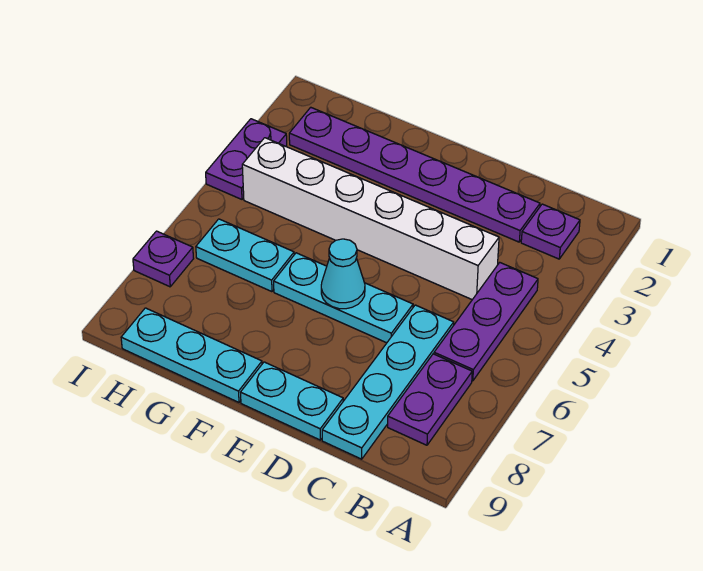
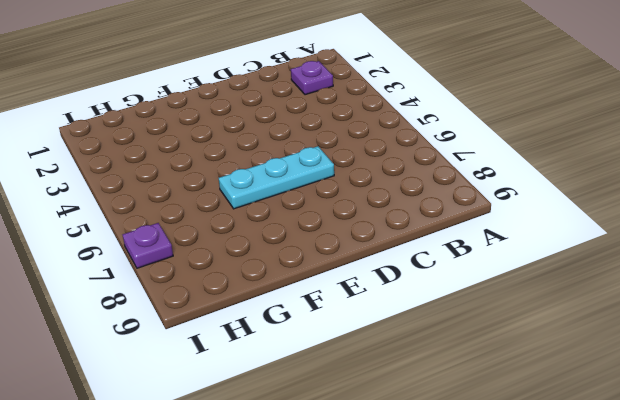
none -> purple plate B4:B6 level 1
none -> purple plate B7:B8 level 1
none -> purple plate C2:H2 level 1

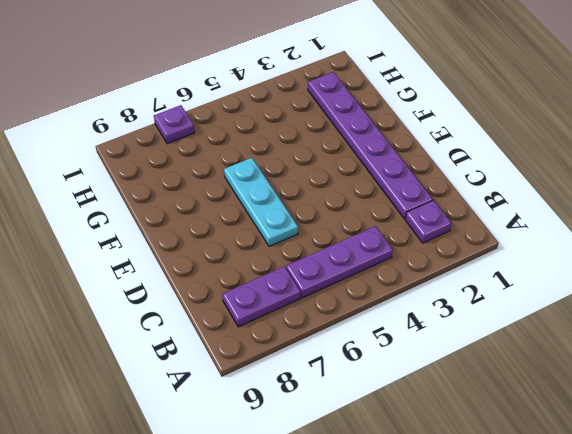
none -> white brick C4:H4 level 1
none -> cyan plate C6:C9 level 1
none -> cyan plate D9:E9 level 1

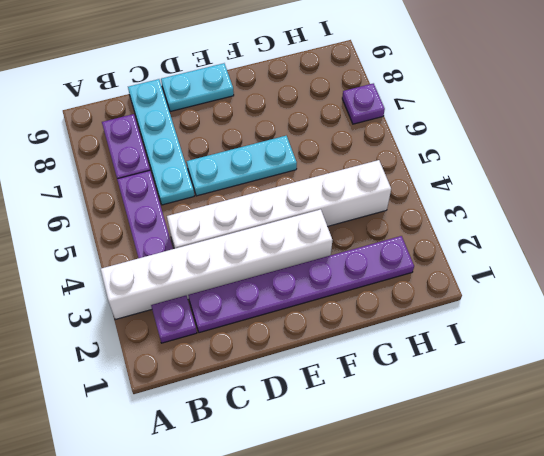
white brick A3:F3 level 1 -> none
none -> cyan plate F9:H9 level 1
none -> cyan plate G6:H6 level 1
none -> purple plate I3:I4 level 1

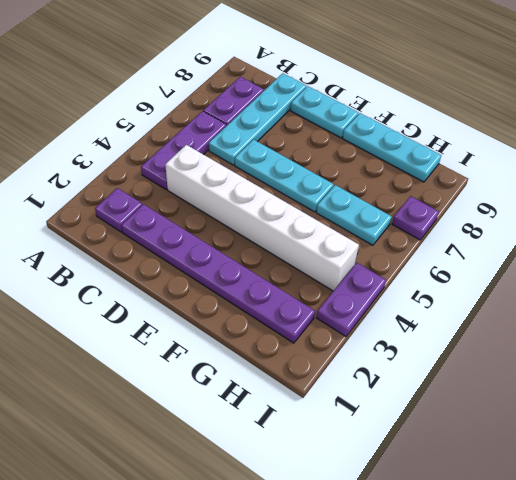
none -> cyan cone E6 level 2

